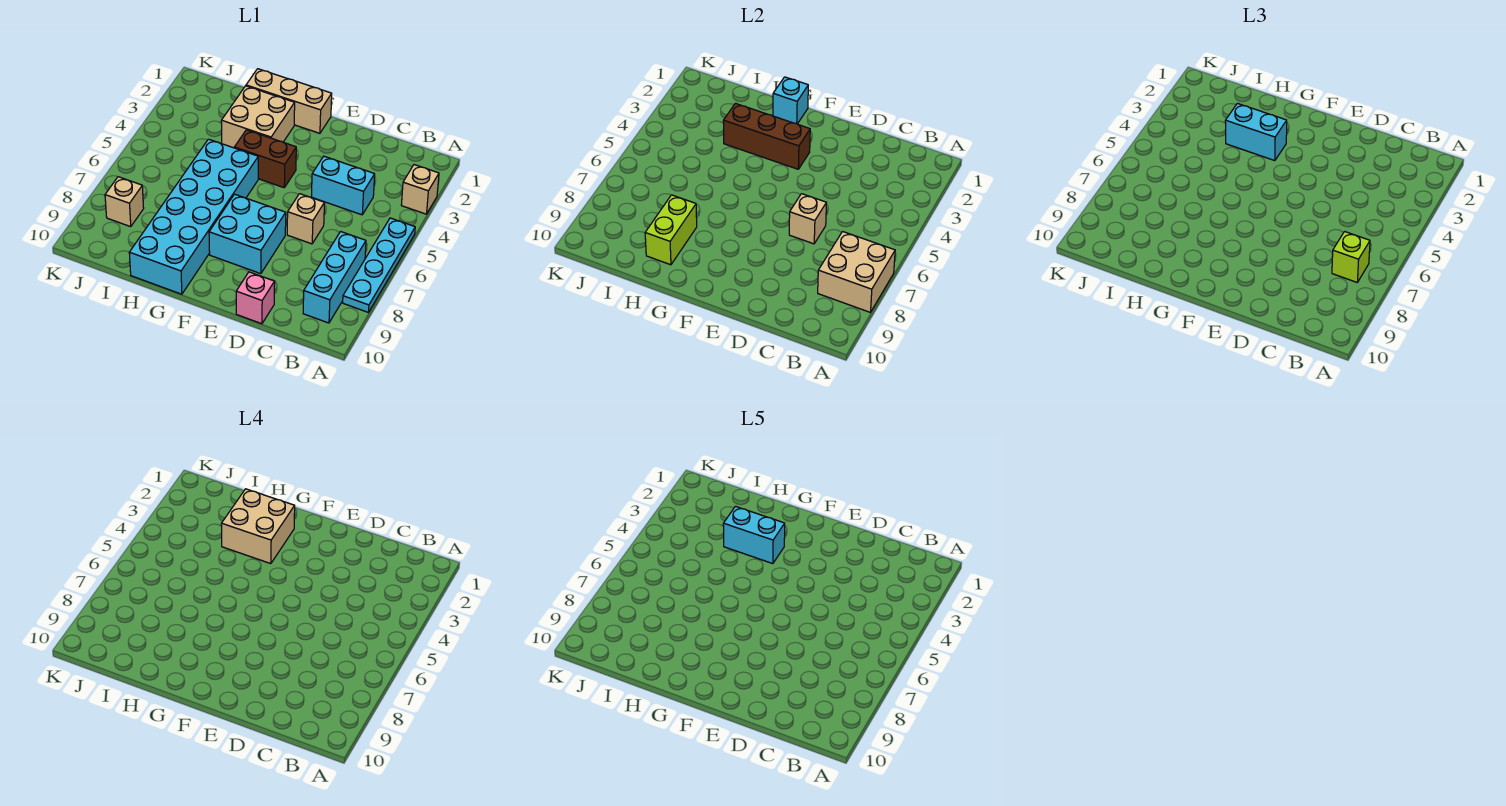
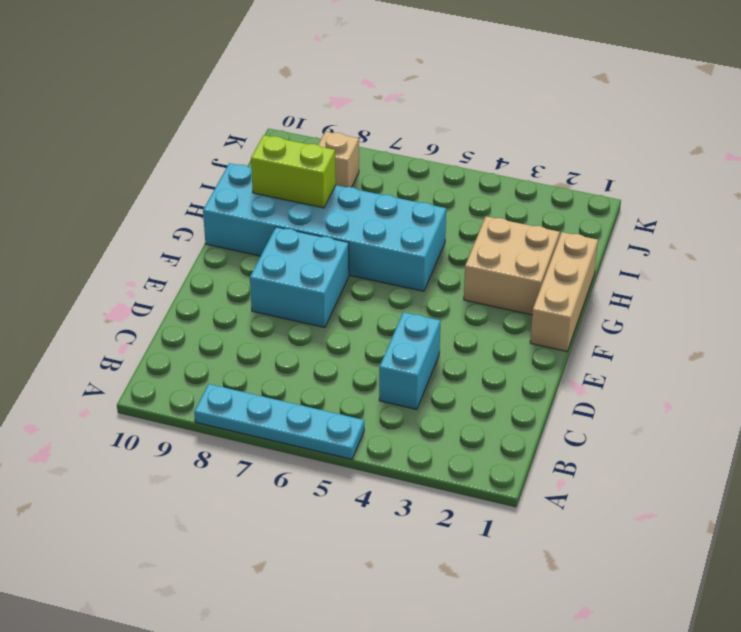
none -> tan brick A3 level 1
none -> cyan brick B7:B9 level 1
none -> tan brick D6 level 1

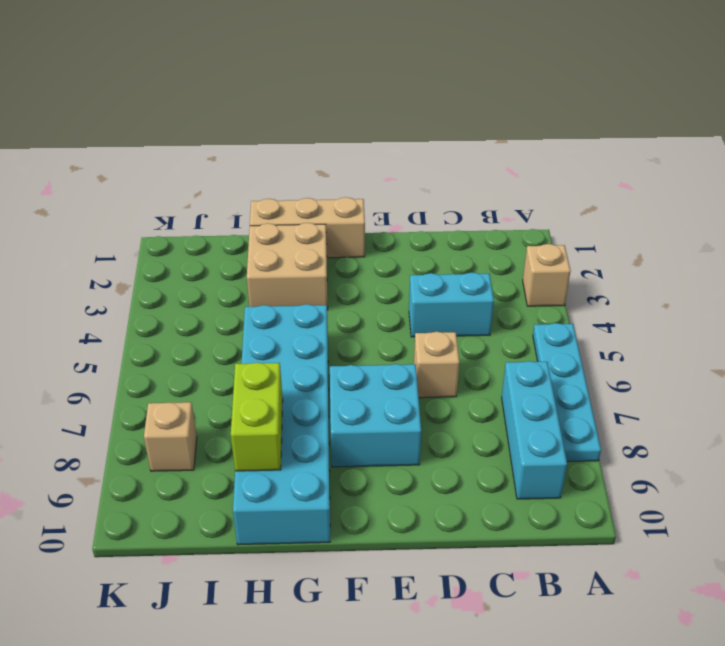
none -> pink brick D10 level 1
none -> brown brick F4:G4 level 1
none -> tan brick A7:B8 level 2

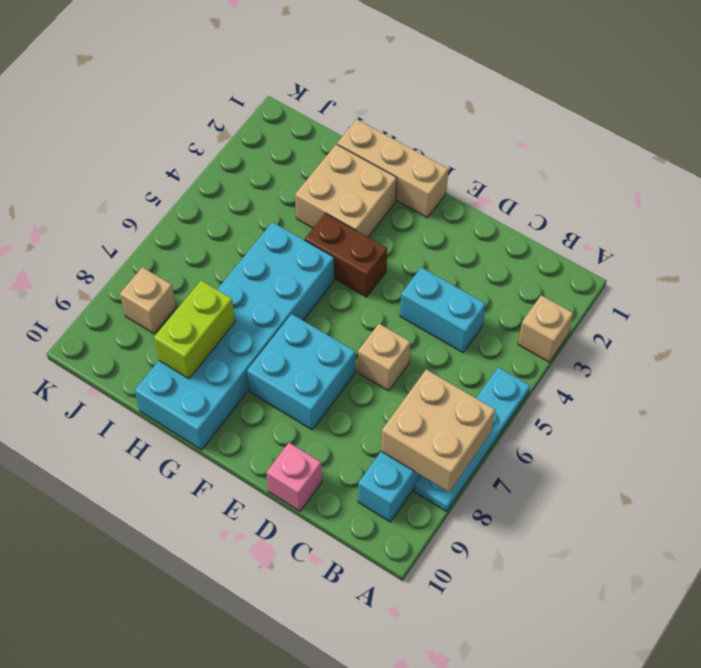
none -> tan brick D6 level 2
none -> brown brick F3:H3 level 2
none -> cyan brick G1 level 2

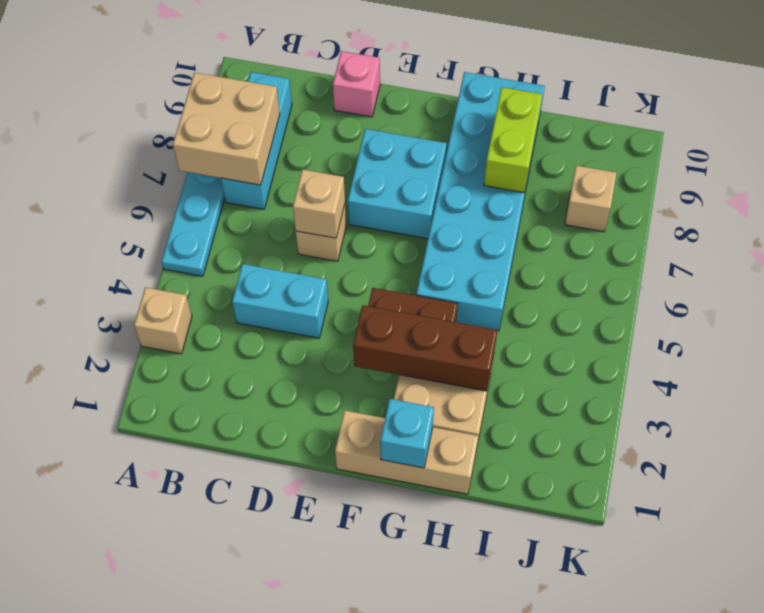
none -> lime brick B7 level 3
none -> cyan brick G3:H3 level 3
none -> tan brick G2:H3 level 4

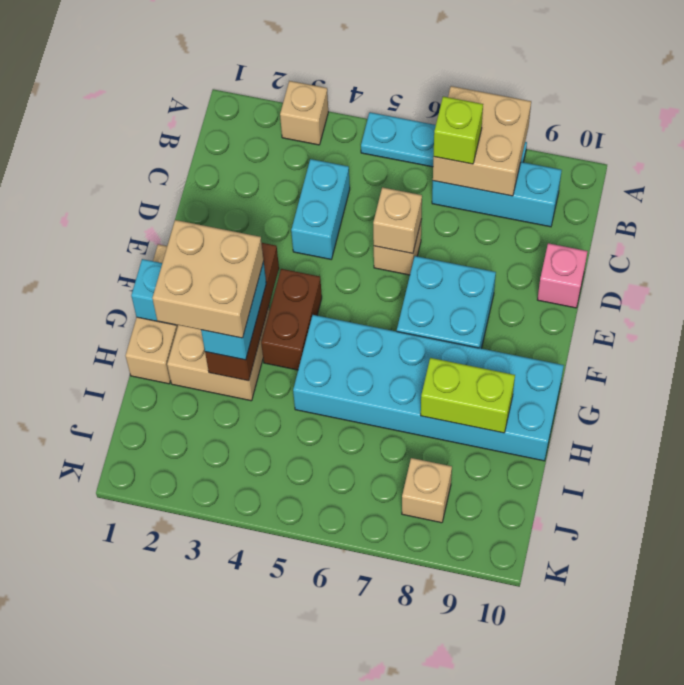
none -> cyan brick G3:H3 level 5

